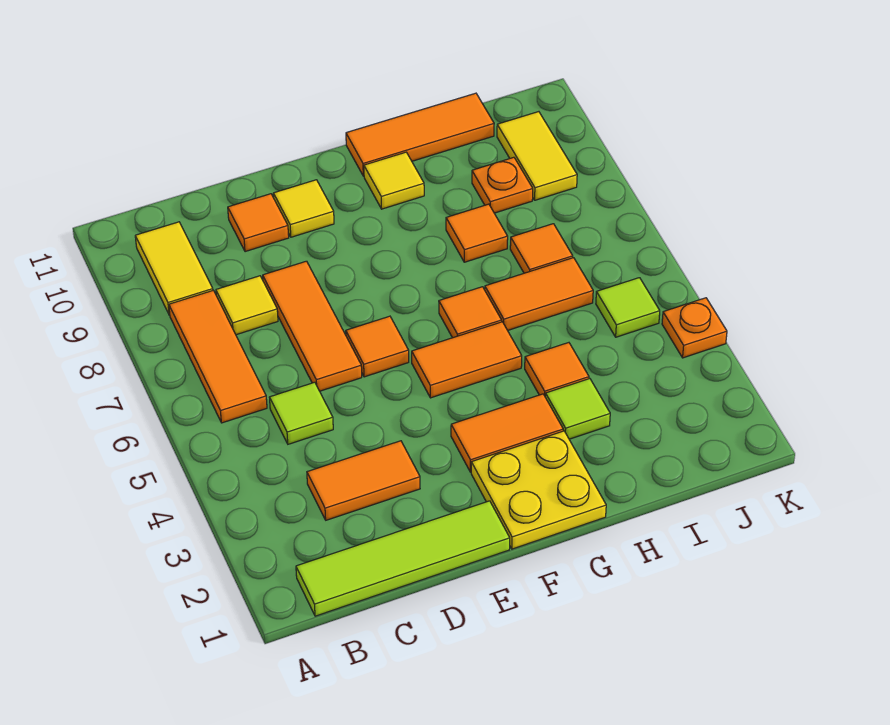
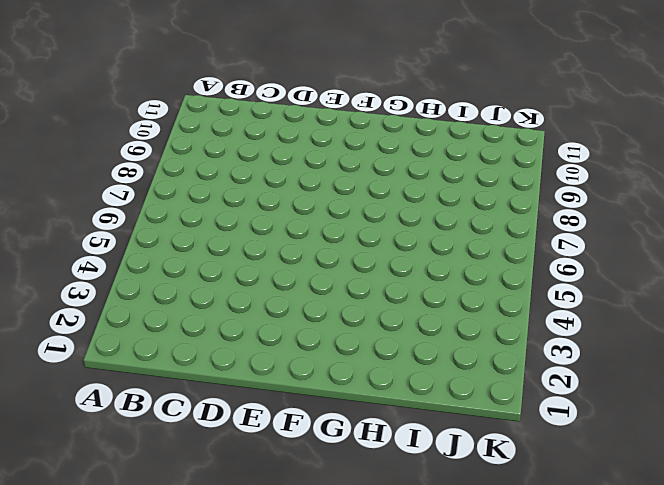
none -> lime tile B1:E1 level 1
none -> orange tile B6:B8 level 1
none -> yellow tile B9:B10 level 1

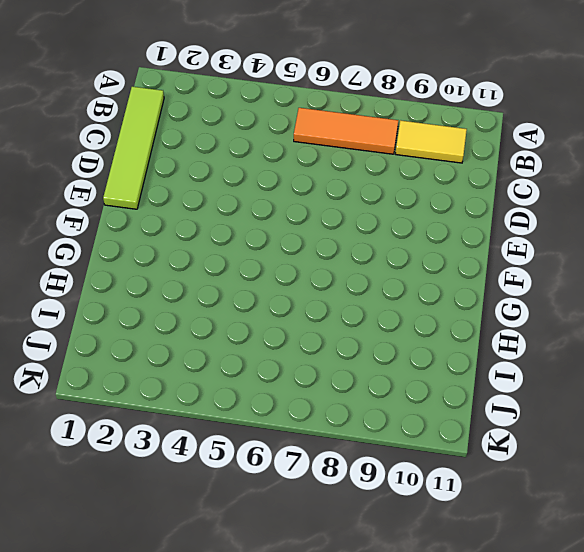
none -> orange tile C3:D3 level 1
none -> lime tile C5 level 1
none -> yellow tile C8 level 1

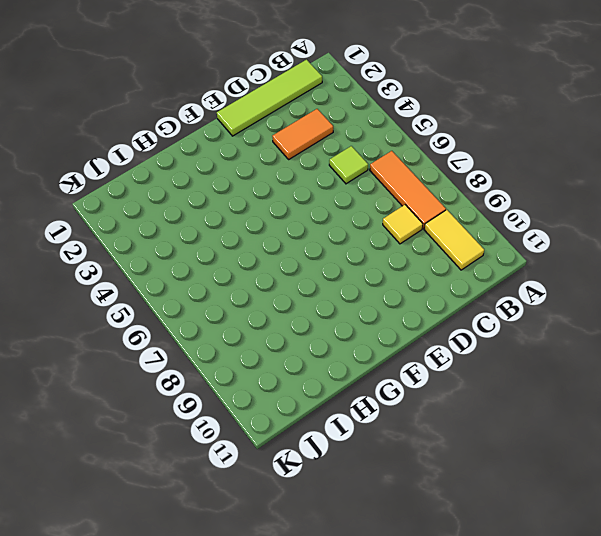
none -> orange tile D6:D8 level 1
none -> orange tile D10 level 1
none -> orange tile E6 level 1

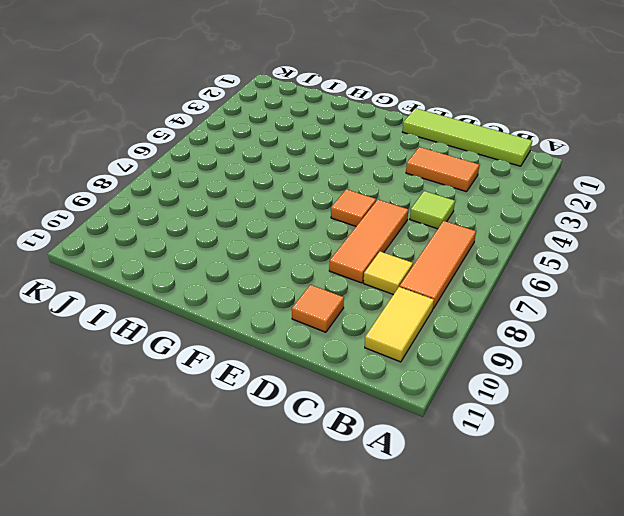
none -> yellow tile E10 level 1
none -> yellow plate F1:G2 level 1
none -> orange tile F3:G3 level 1

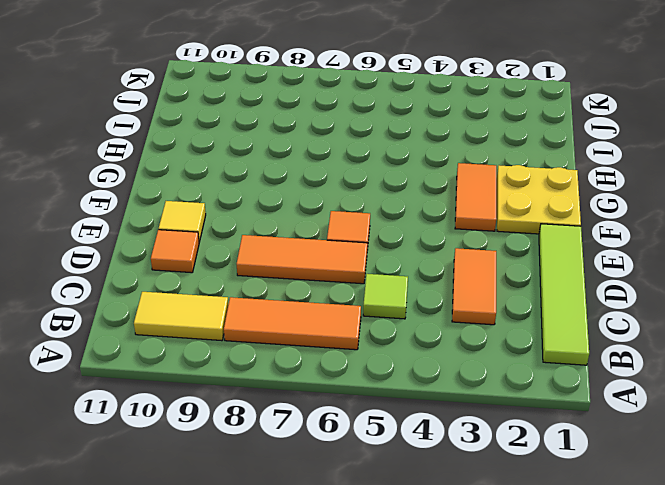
none -> yellow tile C8 level 1
none -> orange tile F5:G5 level 1
none -> orange tile G6 level 1

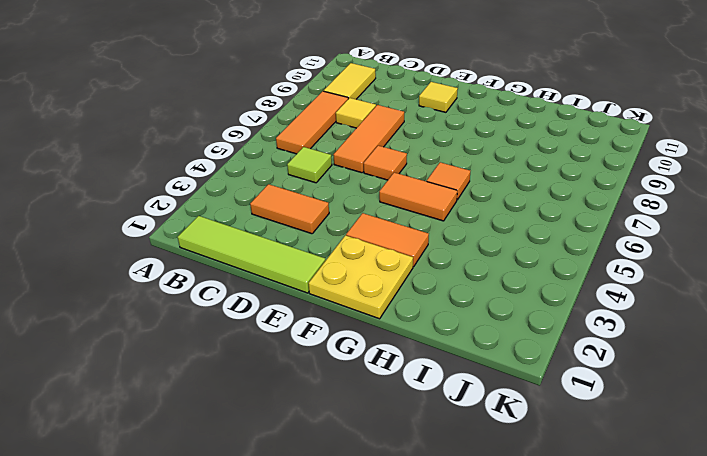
none -> orange tile D10 level 1
none -> yellow tile G10 level 1
none -> orange tile G11:I11 level 1

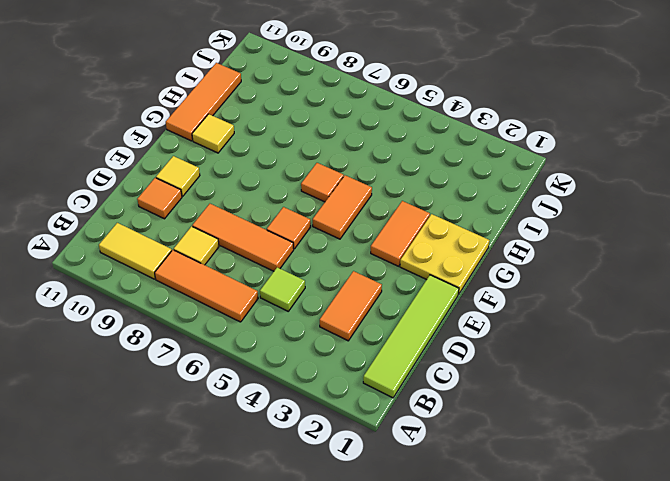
none -> lime tile H3 level 1
none -> orange tile H4 level 1
none -> orange tile H6:I6 level 1

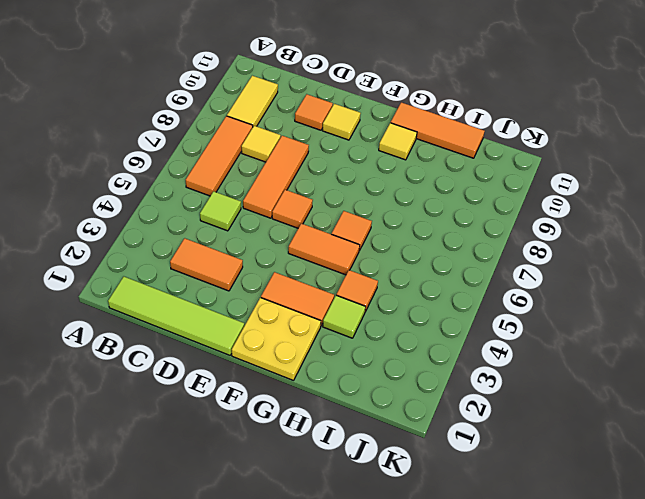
none -> orange tile H6:I6 level 1
none -> orange tile H8 level 1
none -> orange tile I7 level 1

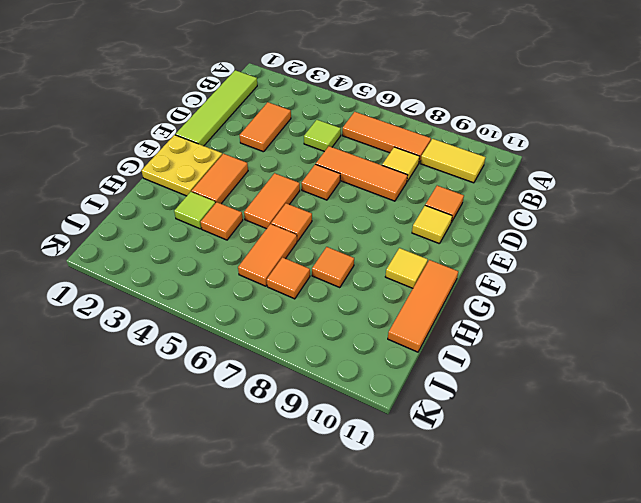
none -> orange plate I9 level 1
none -> lime tile J5 level 1
none -> yellow tile J9:J10 level 1

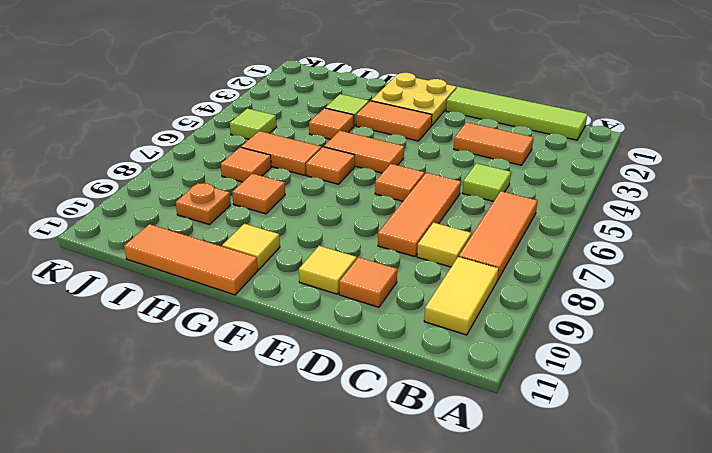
none -> yellow tile J9:J10 level 1
none -> orange plate K4 level 1

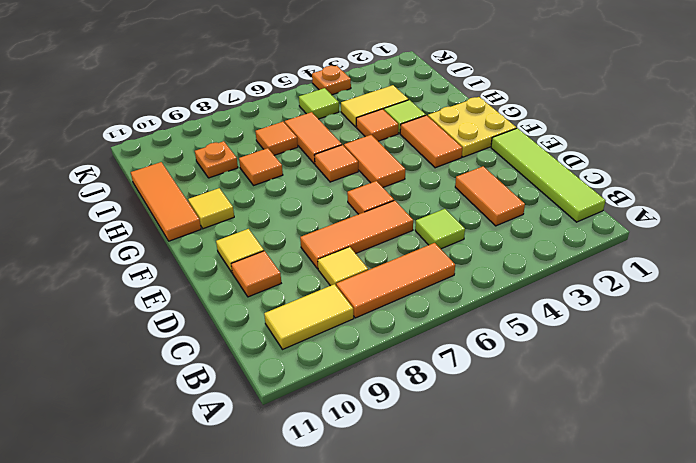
yellow tile I3:I4 level 1 -> yellow tile J9:J10 level 1

